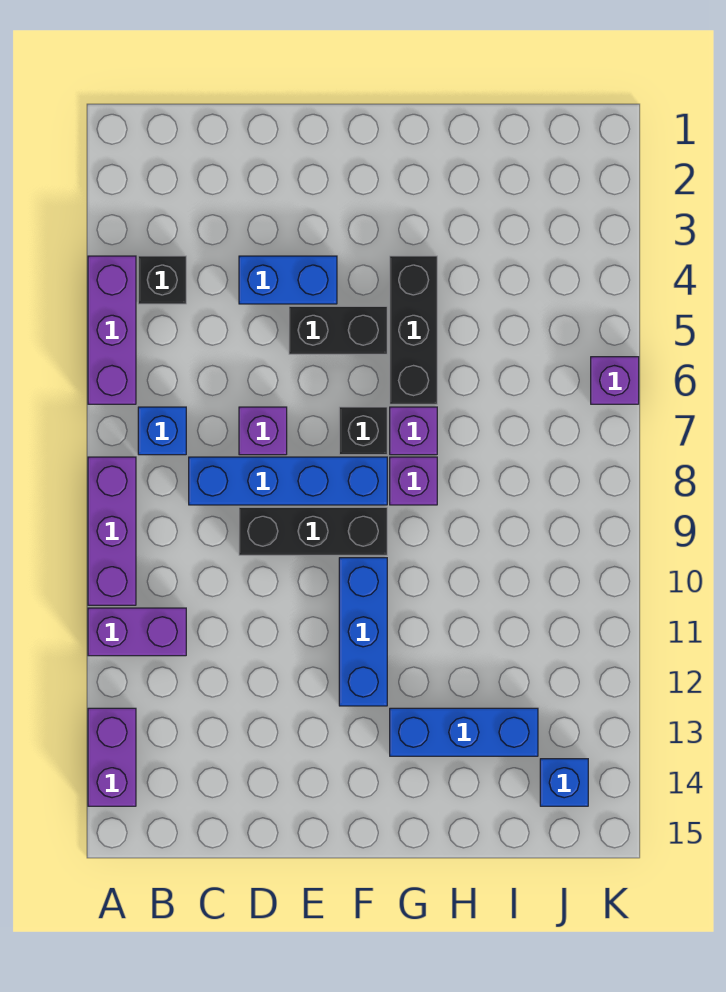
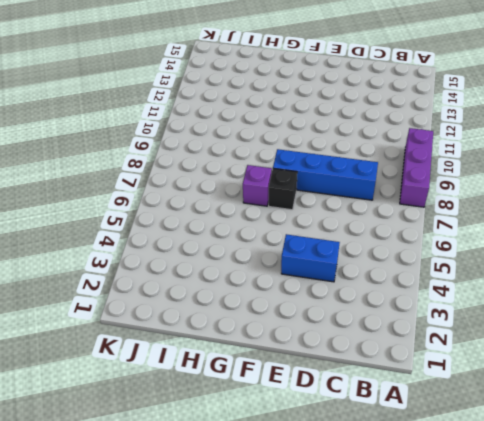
none -> purple brick A4:A6 level 1
none -> purple brick A11:B11 level 1
none -> purple brick A13:A14 level 1

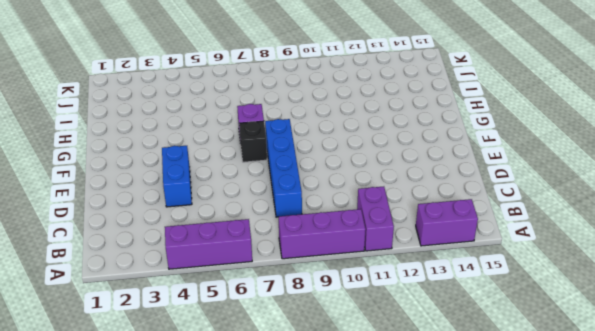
none -> black brick B4 level 1
none -> blue brick B7 level 1
none -> purple brick D7 level 1

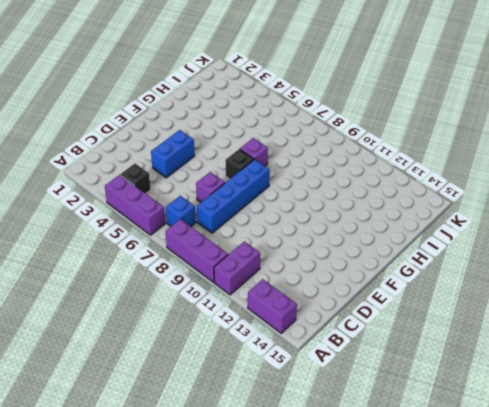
none -> black brick D9:F9 level 1
none -> black brick E5:F5 level 1
none -> blue brick F10:F12 level 1

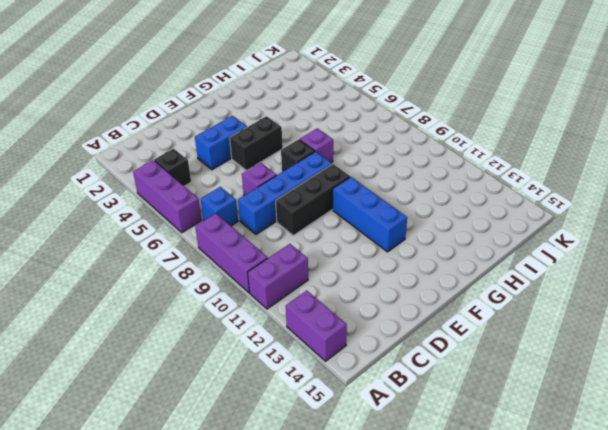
none -> black brick G4:G6 level 1
none -> purple brick G8 level 1
none -> blue brick G13:I13 level 1

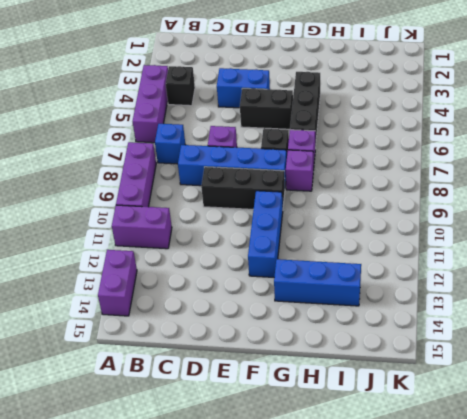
none -> blue brick J14 level 1
none -> purple brick K6 level 1

